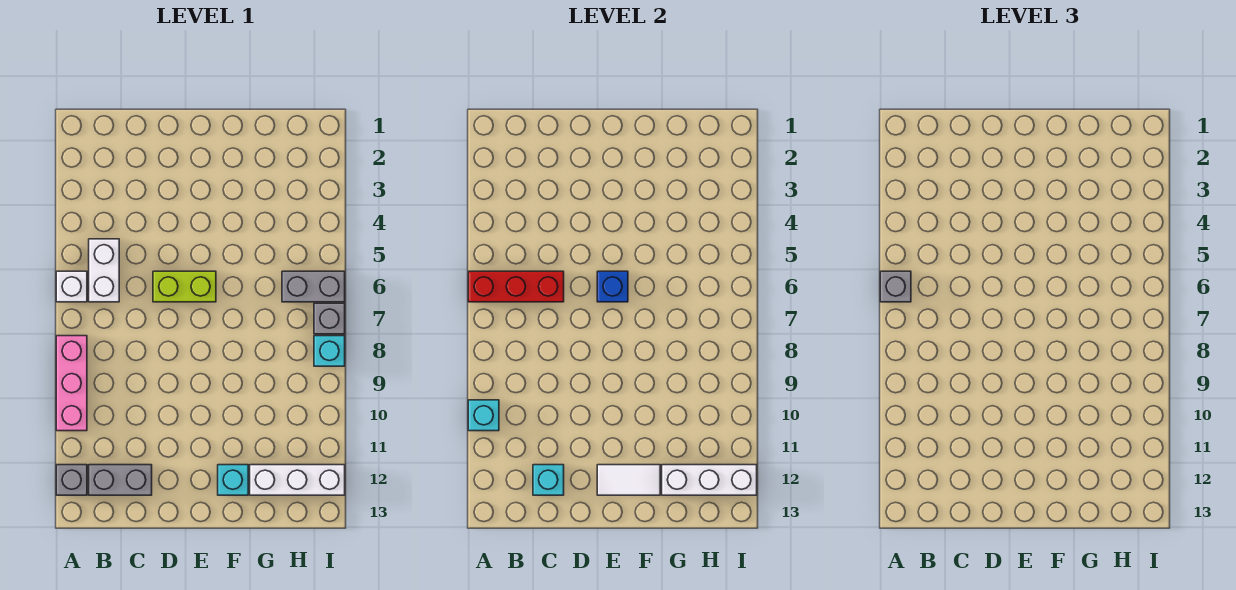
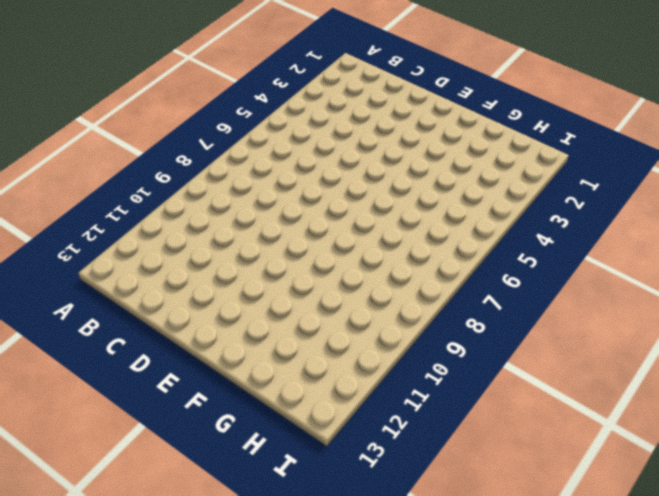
none -> white brick A6 level 1
none -> pink brick A8:A10 level 1
none -> grey brick A12 level 1

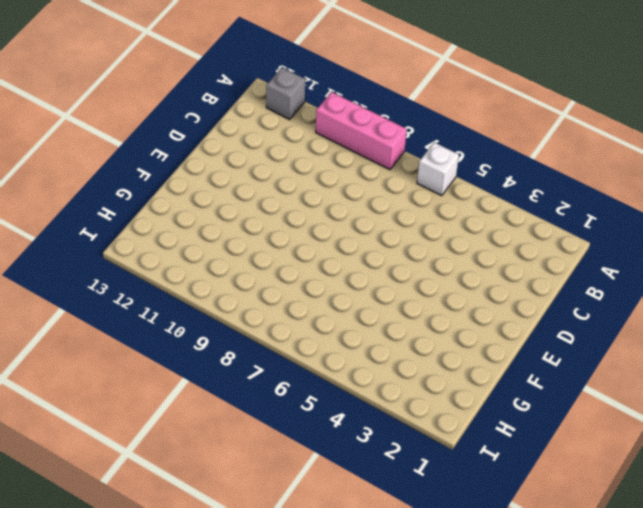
none -> white brick B5:B6 level 1
none -> grey brick B12:C12 level 1
none -> lime brick D6:E6 level 1

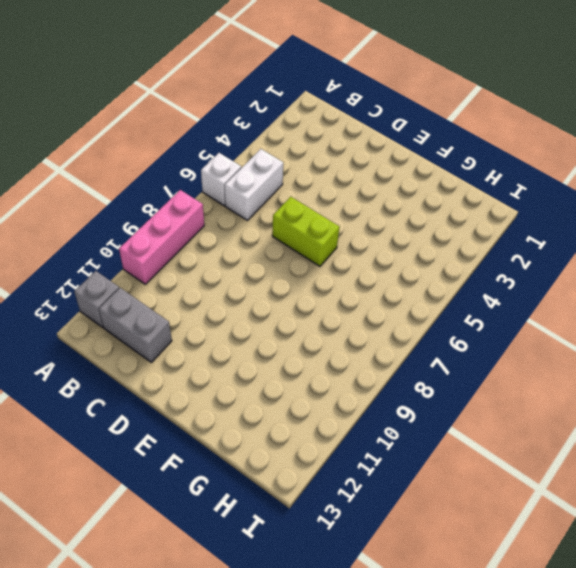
none -> cyan brick F12 level 1
none -> white brick G12:I12 level 1
none -> grey brick H6:I6 level 1

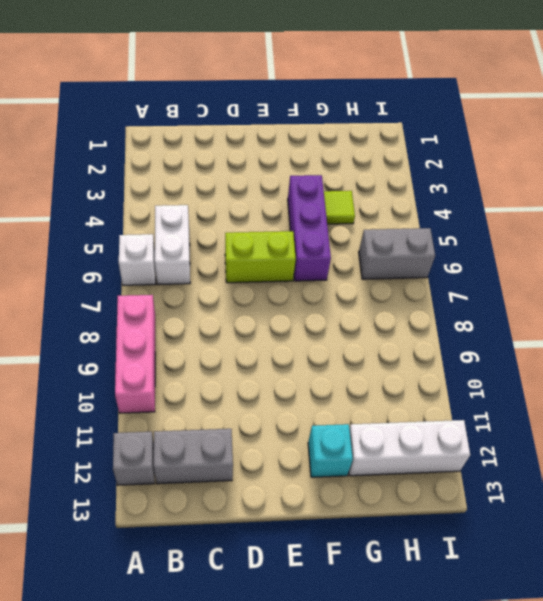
purple brick F4:F6 level 1 -> none
lime tile G4 level 1 -> none
none -> grey brick I7 level 1
none -> cyan brick I8 level 1
none -> red brick A6:C6 level 2

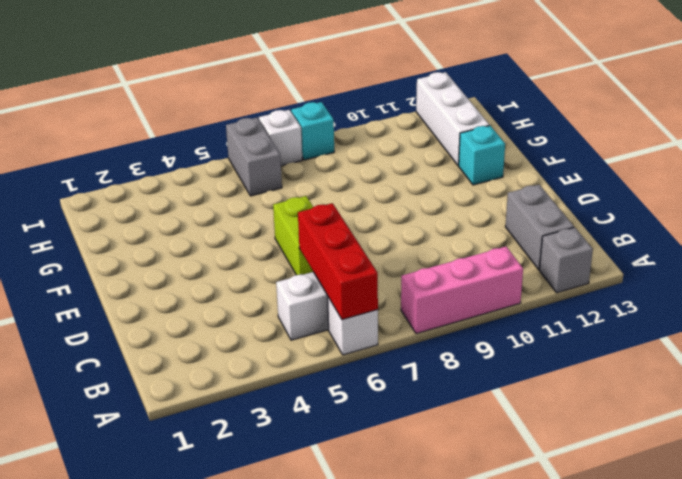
white brick I7 level 1 -> grey brick I7 level 1
none -> cyan brick A10 level 2
none -> cyan brick C12 level 2
none -> blue brick E6 level 2

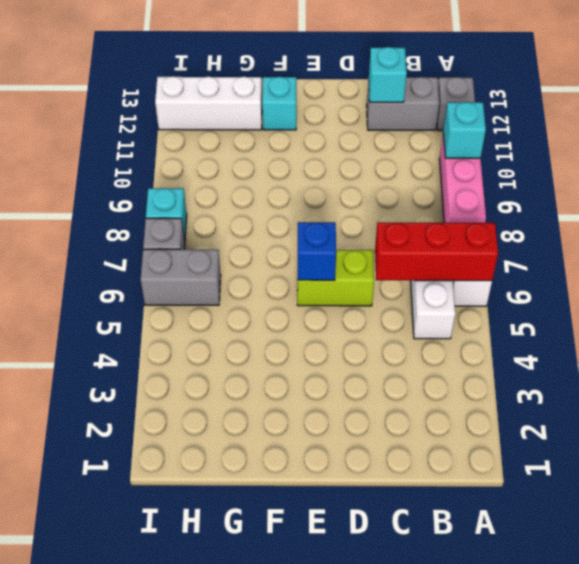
none -> white tile E12:F12 level 2
none -> white brick G12:I12 level 2
none -> grey brick A6 level 3

